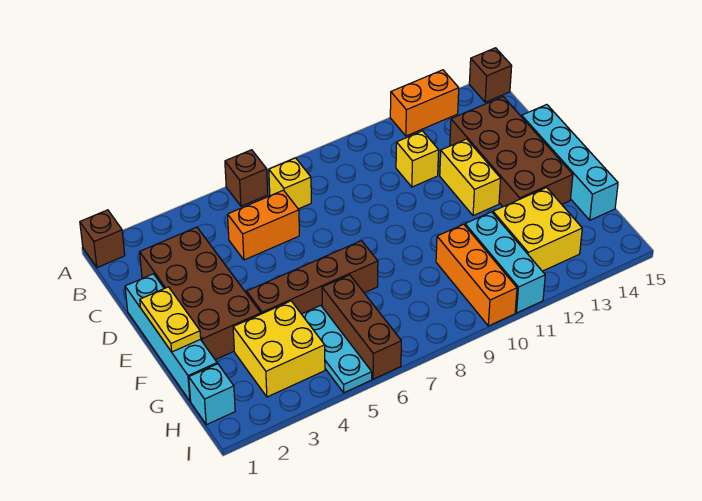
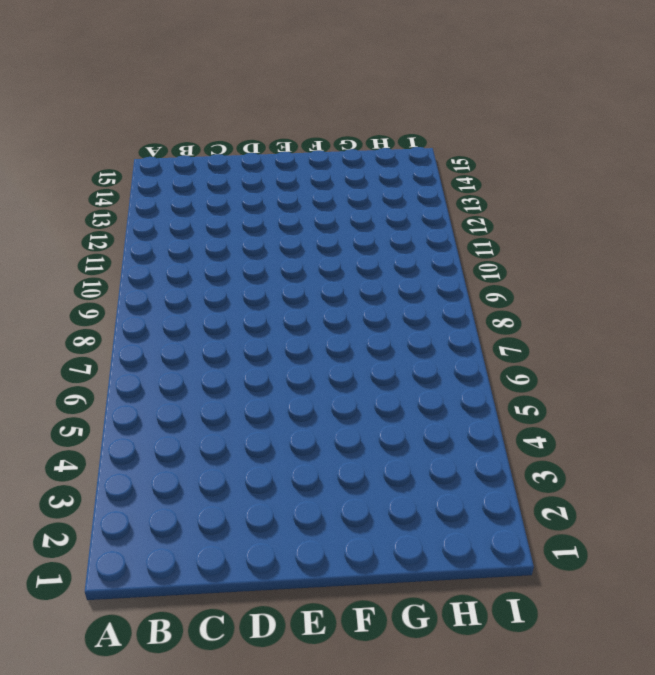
none -> brown brick A1 level 1
none -> brown brick A6 level 1
none -> orange brick A12:A13 level 1

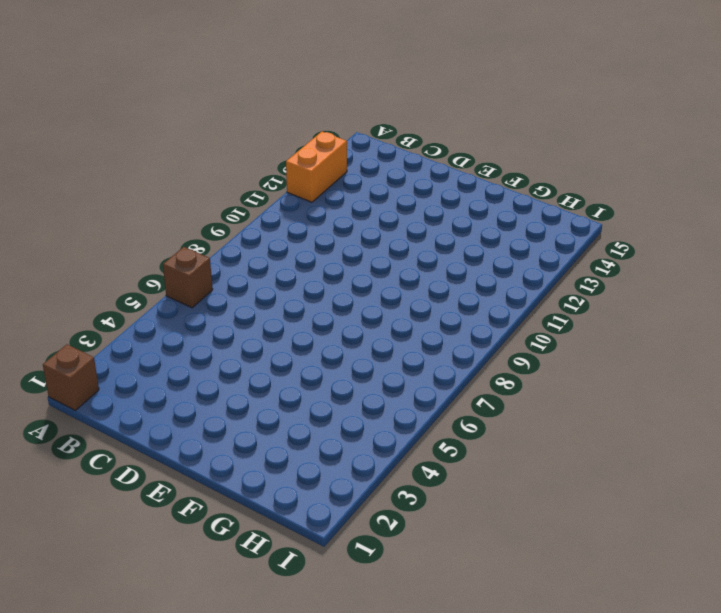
none -> brown brick A15 level 1
none -> yellow brick B7 level 1
none -> brown brick C2:F3 level 1

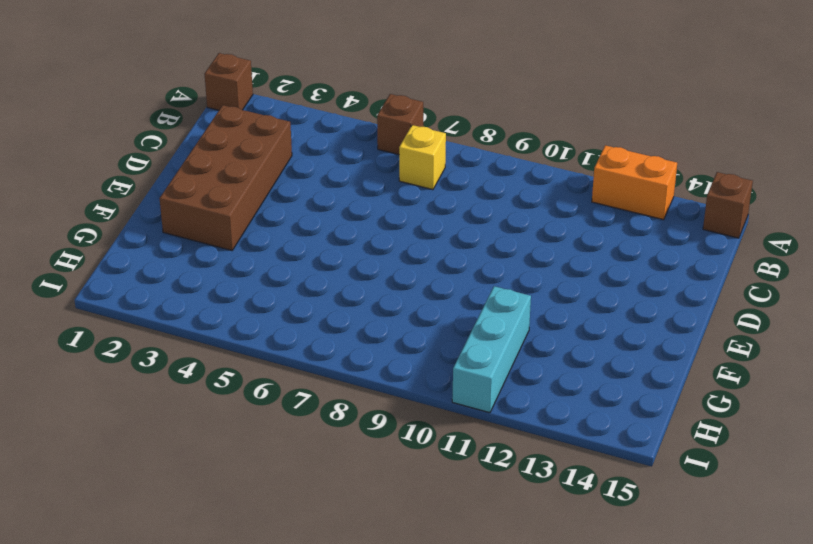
none -> orange brick C5:C6 level 1
none -> yellow brick C11 level 1
none -> brown brick C13:F14 level 1

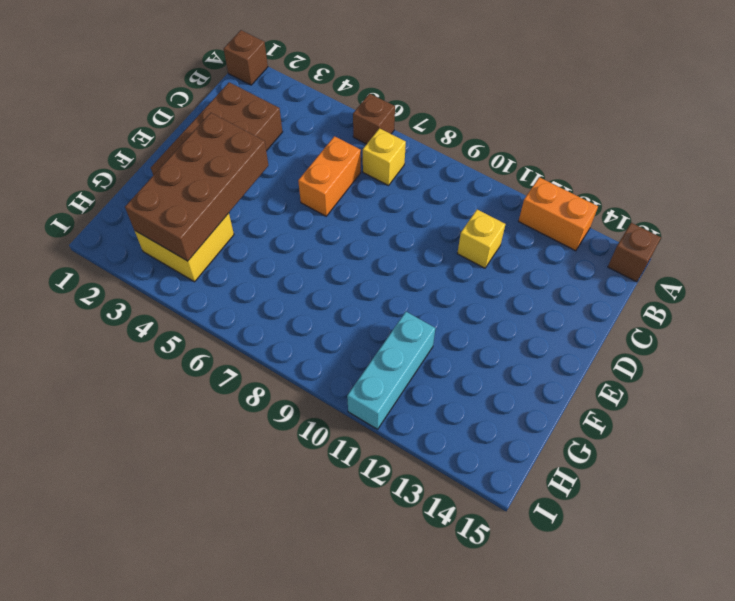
orange brick C6:D6 level 1 -> orange brick C5:C6 level 1
brown brick E3:H4 level 2 -> brown brick C13:F14 level 1
none -> cyan brick D1:G1 level 1
none -> yellow brick D12:E12 level 1
none -> cyan brick D15:G15 level 1

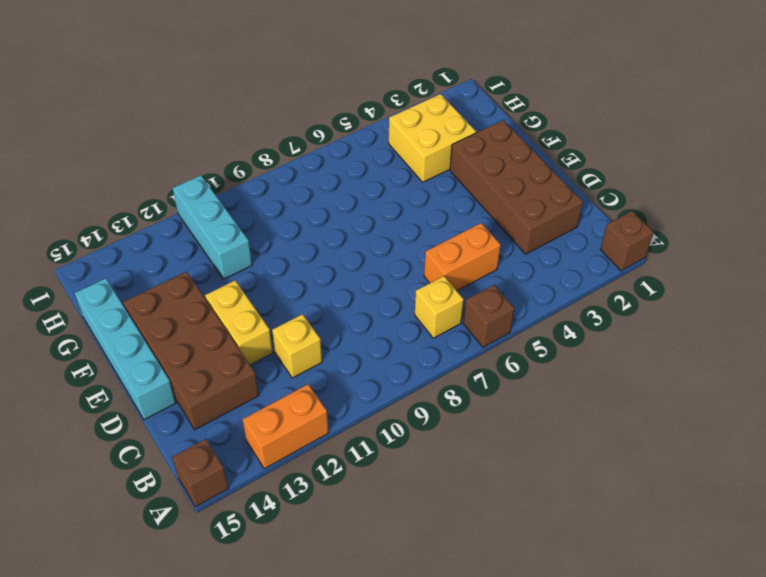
none -> cyan brick D1:G1 level 1
none -> brown brick F4:F7 level 1
none -> cyan plate G5:I5 level 1

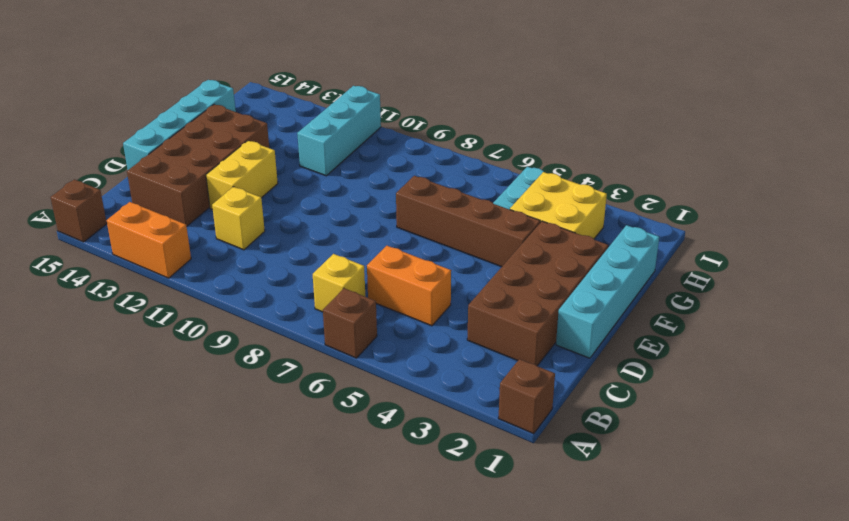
none -> brown brick G6:I6 level 1
none -> orange brick G10:I10 level 1
none -> yellow brick G12:H13 level 1

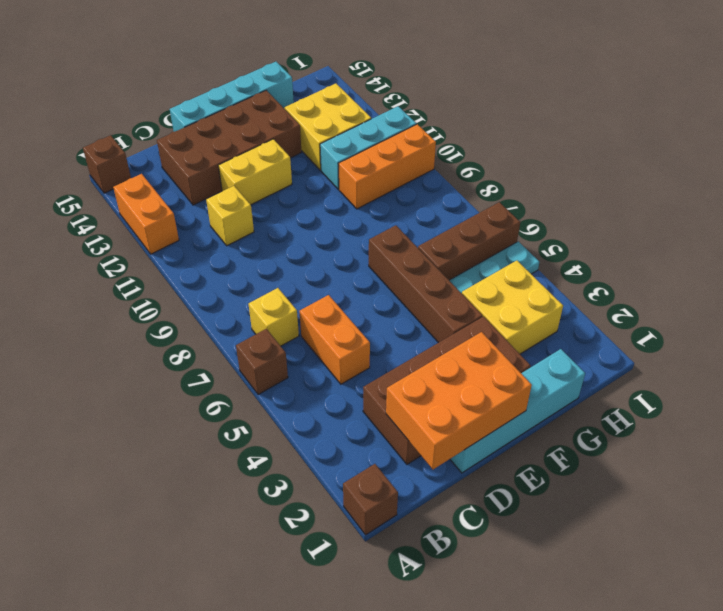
orange brick C1:E2 level 2 -> yellow plate E1:F1 level 2
none -> cyan brick H1 level 1

